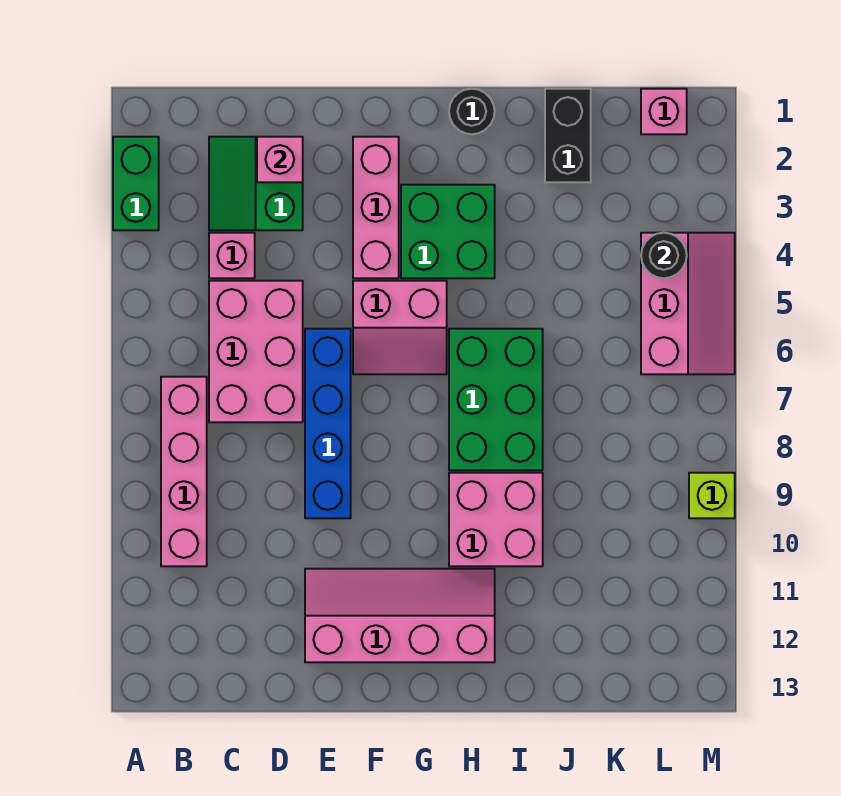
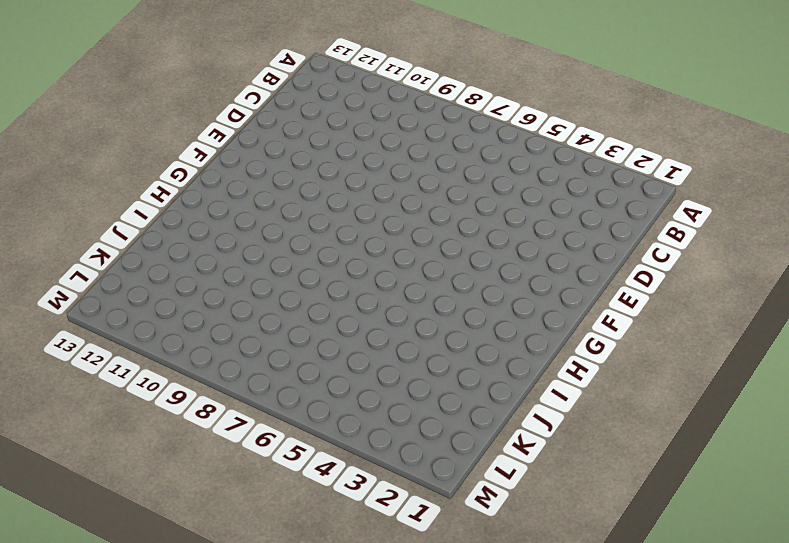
none -> green brick A2:A3 level 1
none -> pink brick B7:B10 level 1
none -> green slope C2:D3 level 1 top D

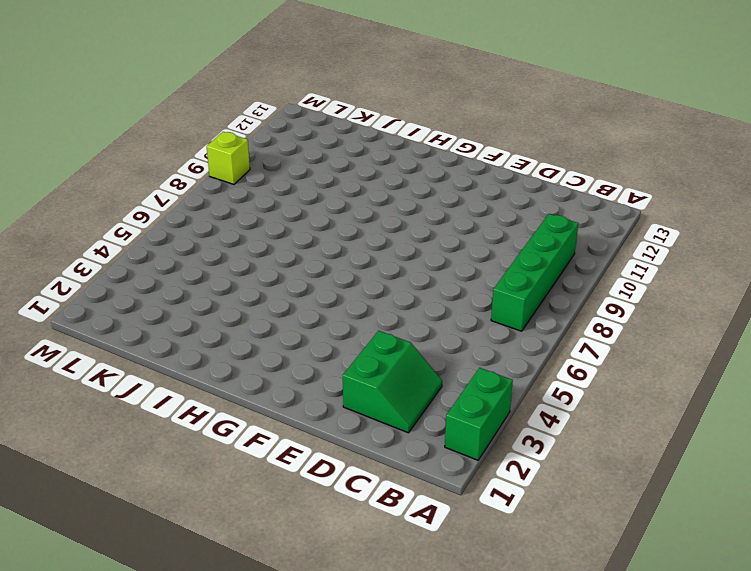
green brick B7:B10 level 1 -> pink brick B7:B10 level 1
none -> pink brick C4 level 1
none -> pink brick C5:D7 level 1
none -> blue brick E6:E9 level 1

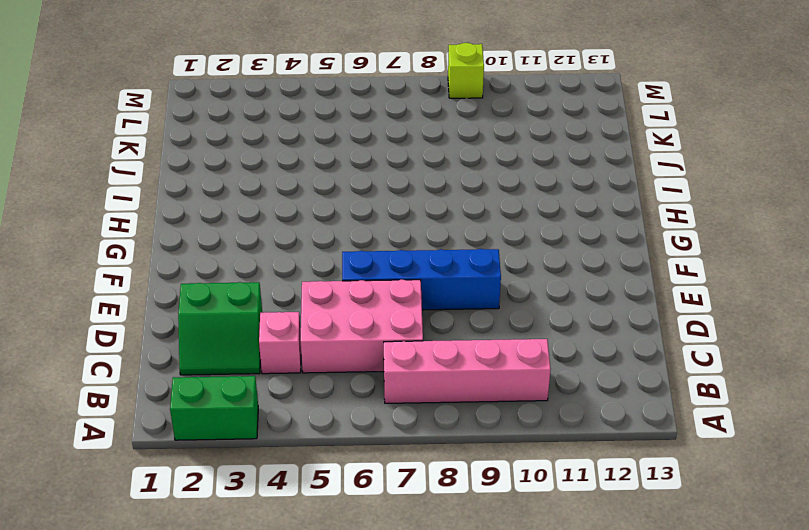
none -> pink slope E11:H12 level 1 top 12
none -> pink brick F2:F4 level 1
none -> pink slope F5:G6 level 1 top 5

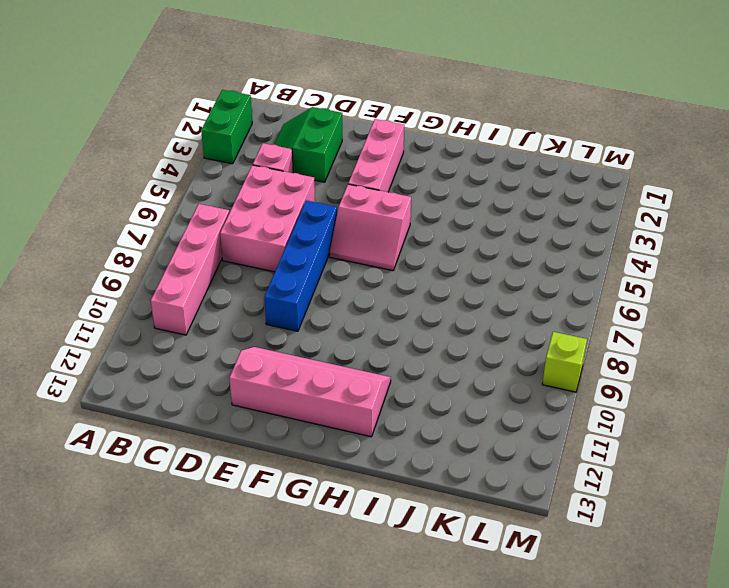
none -> green brick G3:H4 level 1
none -> black round brick H1 level 1
none -> green brick H6:I8 level 1

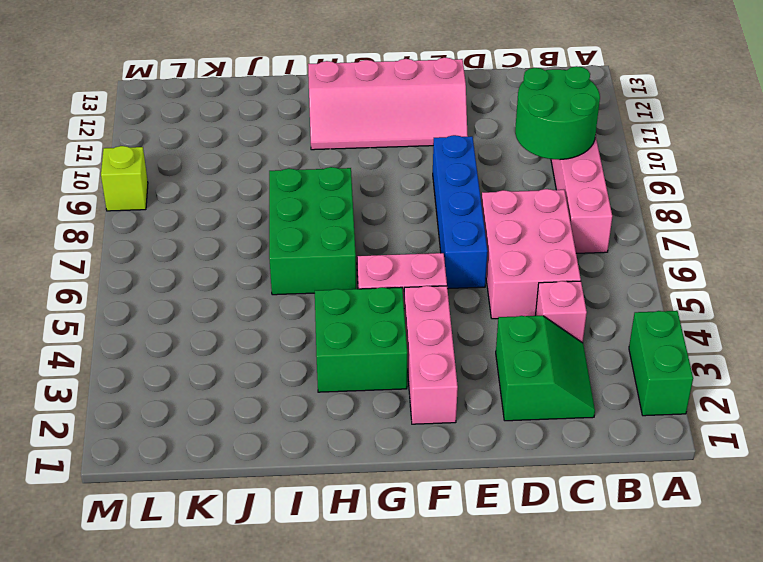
green round brick B9:C10 level 2 -> none
none -> black round brick H1 level 1
none -> pink brick H9:I10 level 1
none -> black brick J1:J2 level 1

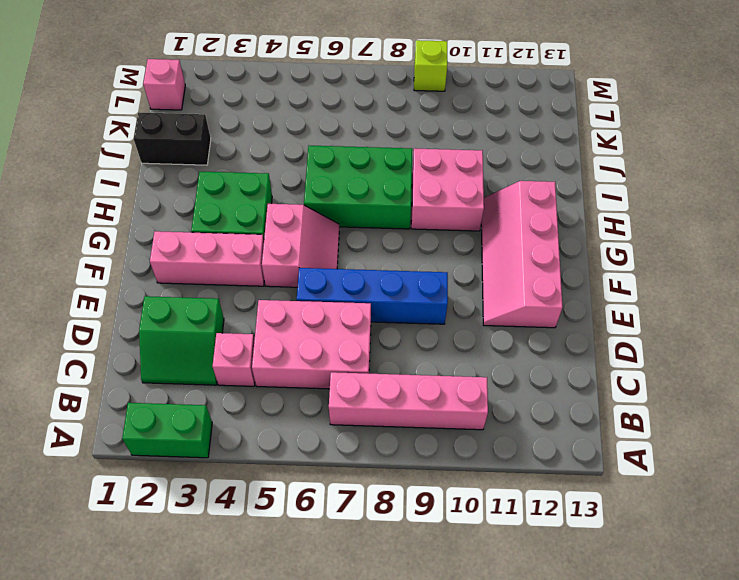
none -> black round brick H1 level 1
none -> pink slope L4:M6 level 1 top L
none -> pink brick D2 level 2

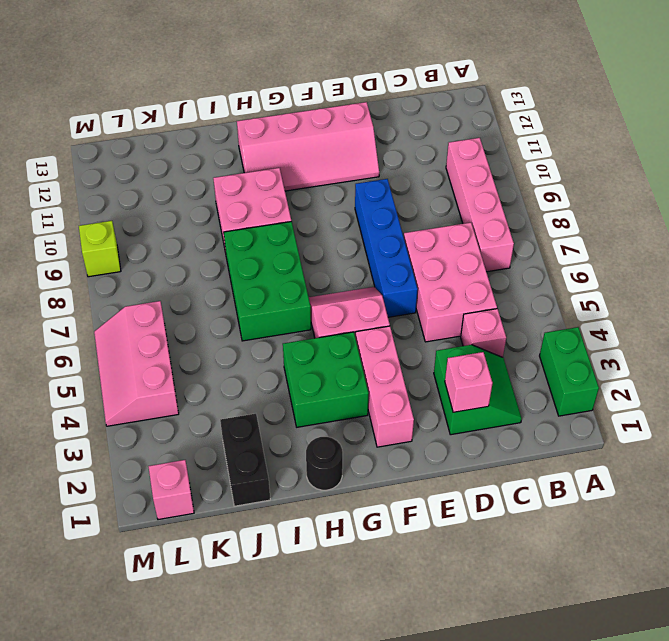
none -> black round brick L4 level 2

